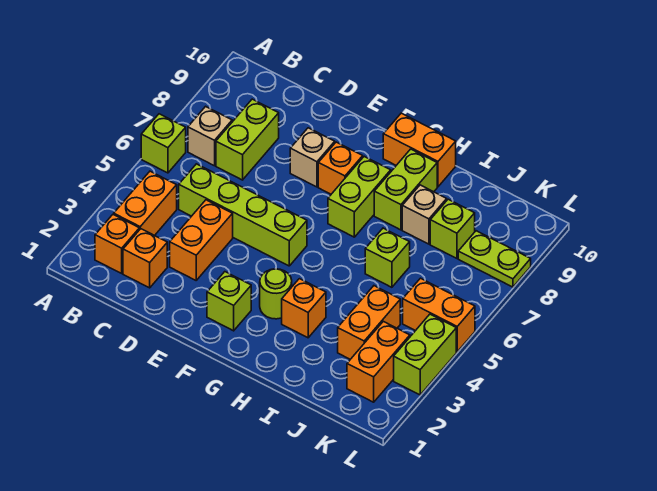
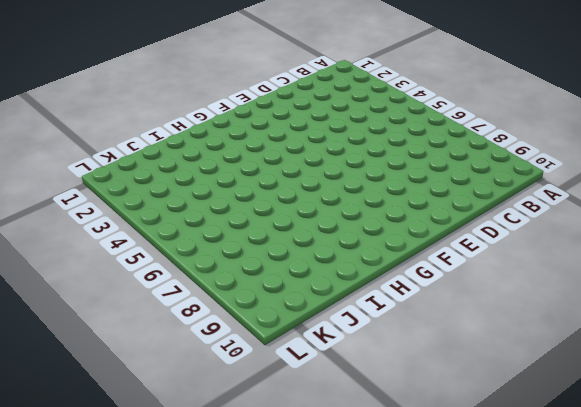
none -> lime brick A6 level 1
none -> orange brick B2 level 1
none -> orange brick B3:B4 level 1

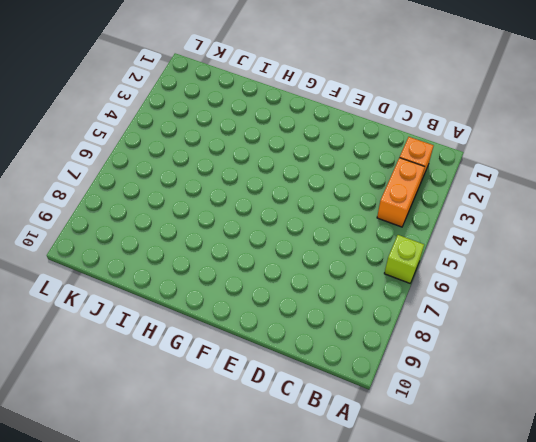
none -> tan brick B7 level 1
none -> orange brick C2 level 1
none -> lime brick C5:F5 level 1

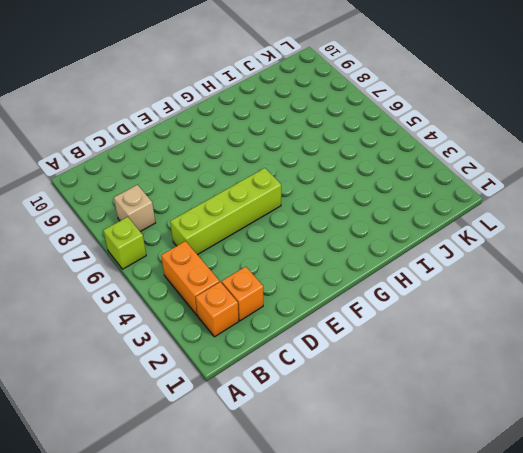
none -> lime brick C7:C8 level 1
none -> orange brick D3:D4 level 1
none -> tan brick E8 level 1

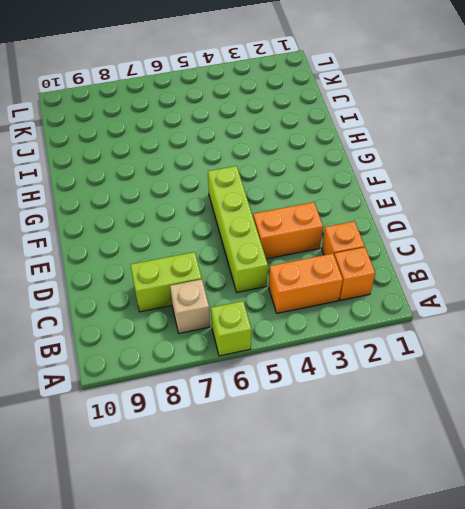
none -> tan brick E8 level 1
none -> lime brick F2 level 1
none -> orange brick F8 level 1

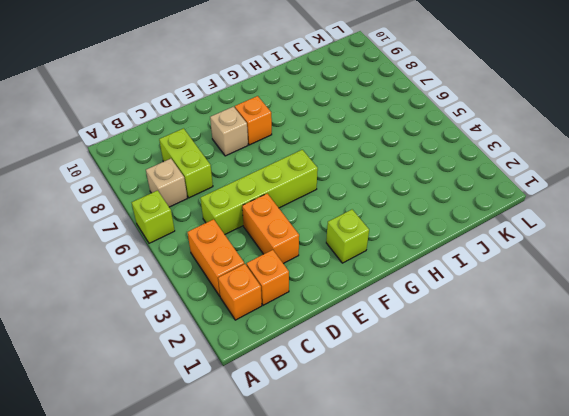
none -> lime round brick G3 level 1
none -> lime brick G7:G8 level 1
none -> orange brick G10:H10 level 1

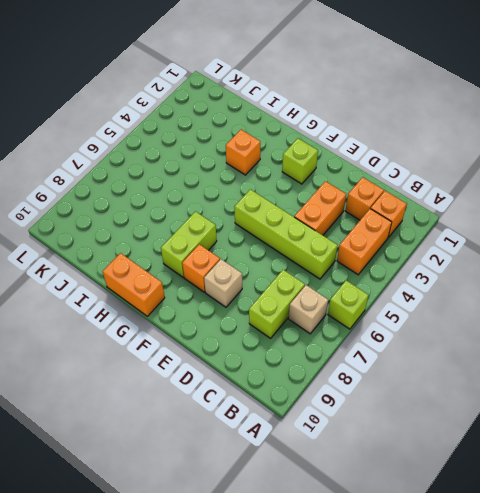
none -> lime round brick G3 level 1
none -> lime brick H8:H9 level 1
none -> lime brick I6 level 1

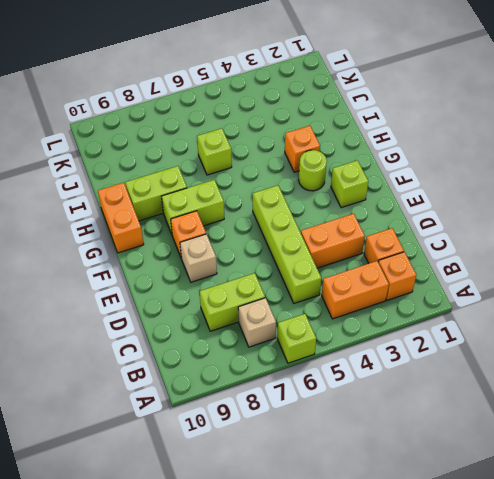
none -> tan brick I8 level 1
none -> orange brick J3:J4 level 1
none -> lime brick J8 level 1

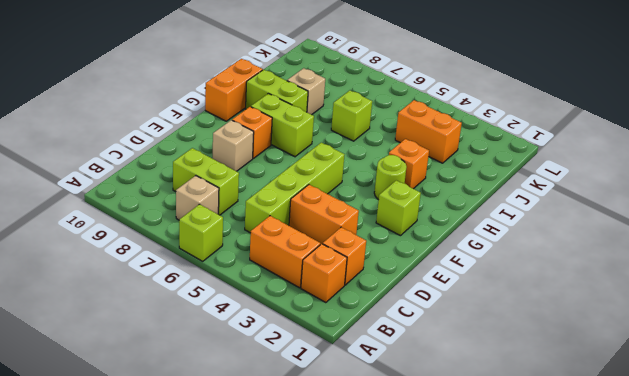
none -> lime brick J8 level 1
none -> orange brick K2:K3 level 1
none -> orange brick K5:L5 level 1

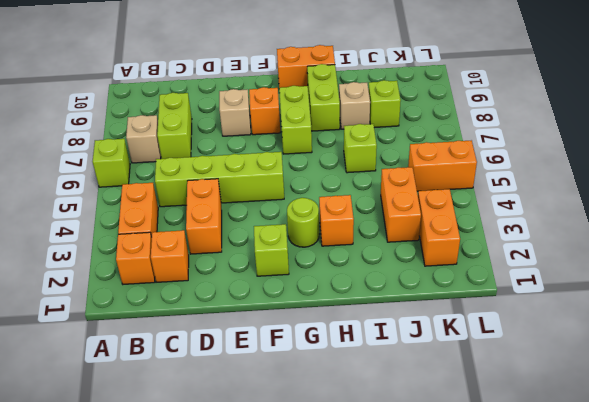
none -> lime plate K8:L8 level 1
none -> lime brick L3:L4 level 1

